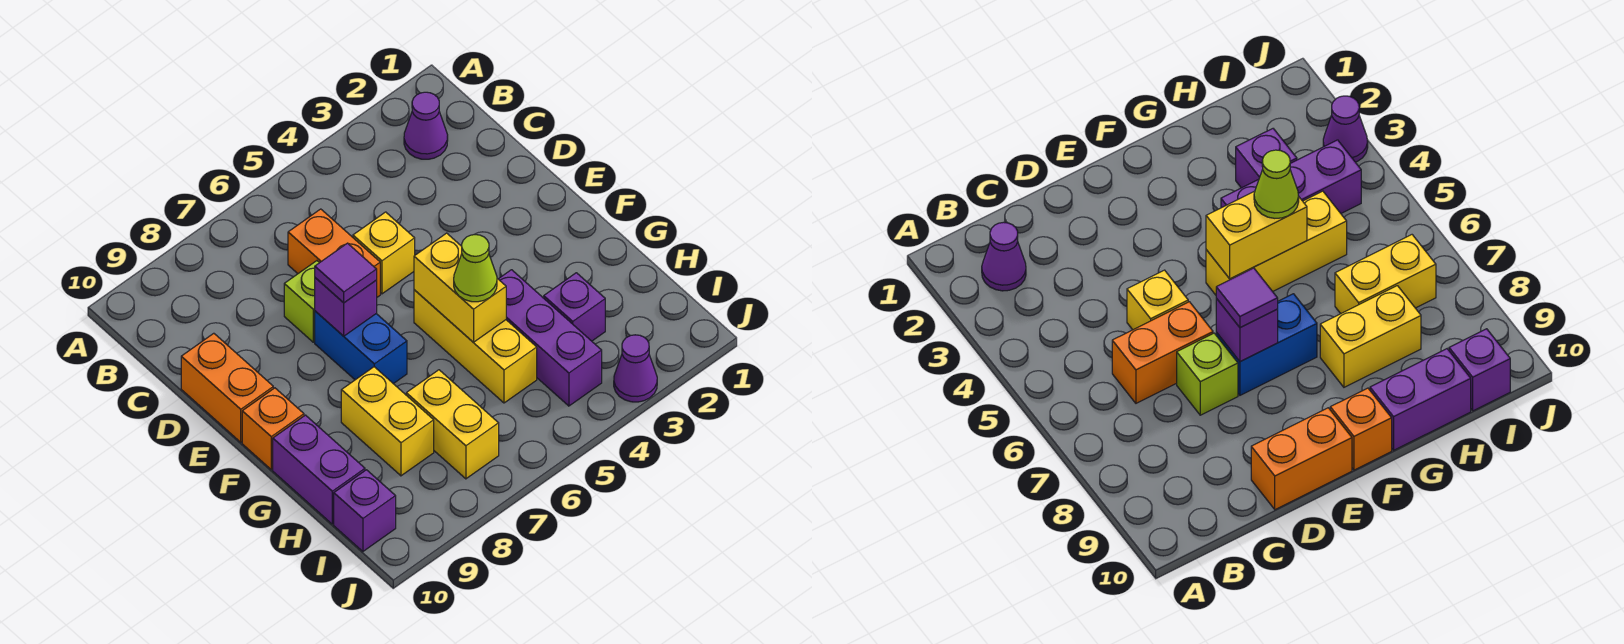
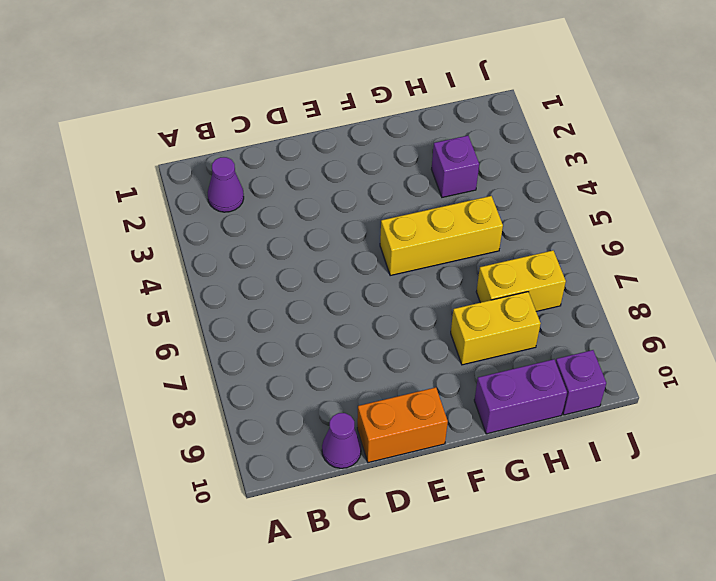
purple cone C10 level 1 -> purple cone J3 level 1
none -> orange brick C6:D6 level 1
none -> yellow brick D5 level 1
none -> lime brick D7 level 1

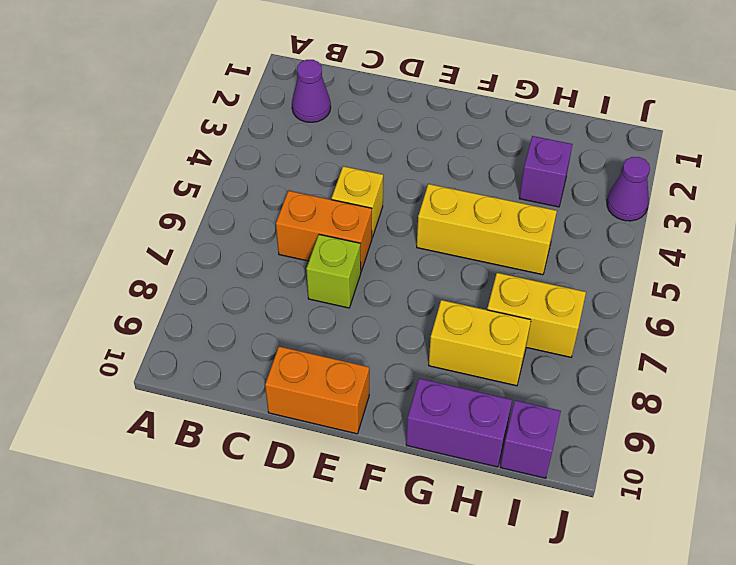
none -> blue brick E7:F7 level 1
none -> orange brick F10 level 1
none -> purple brick G4:I4 level 1

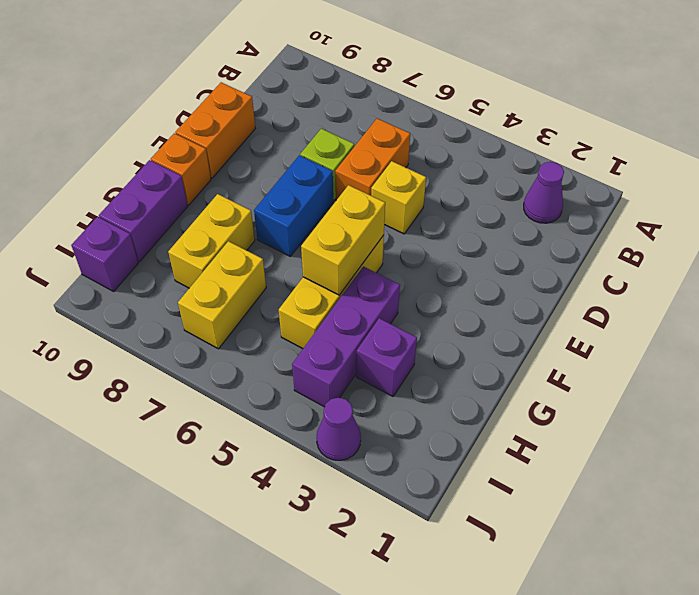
none -> purple brick E7 level 2
none -> purple tile E7 level 3
none -> lime cone G5 level 3

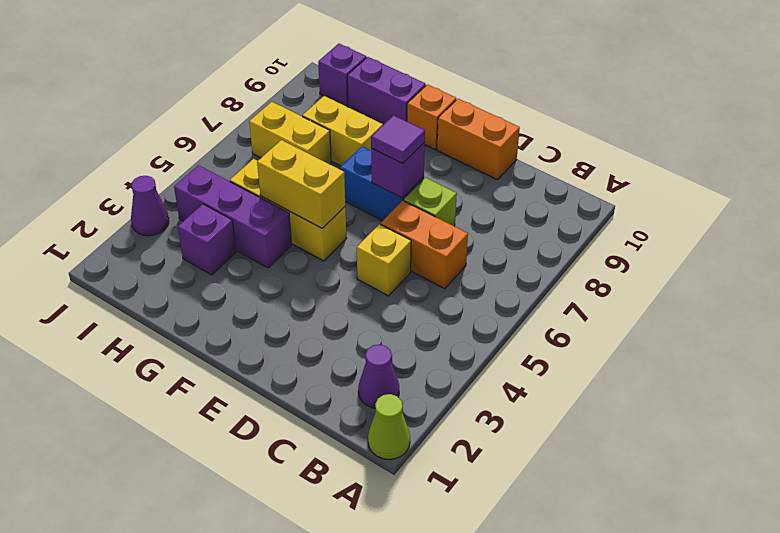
lime cone A1 level 1 -> lime cone G5 level 3

